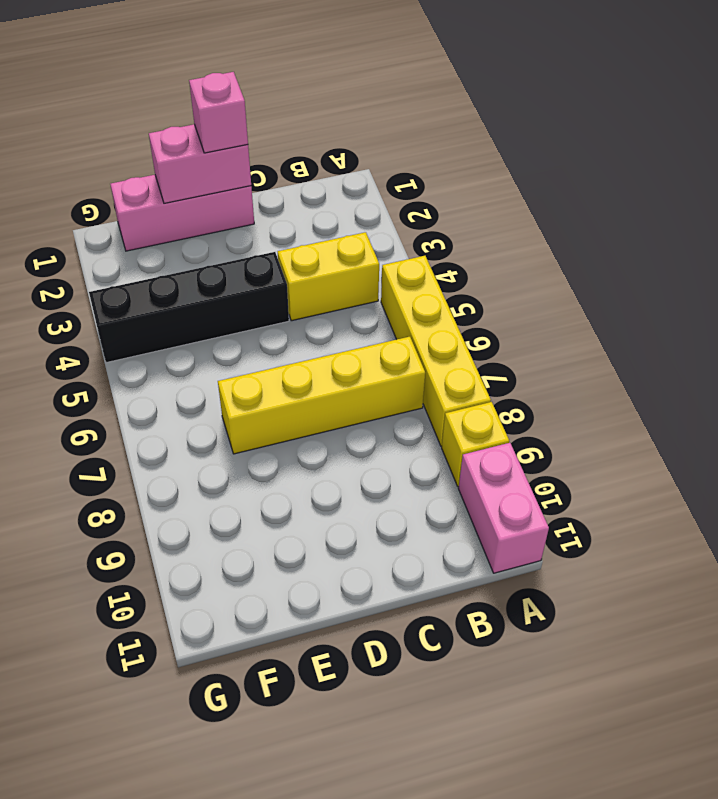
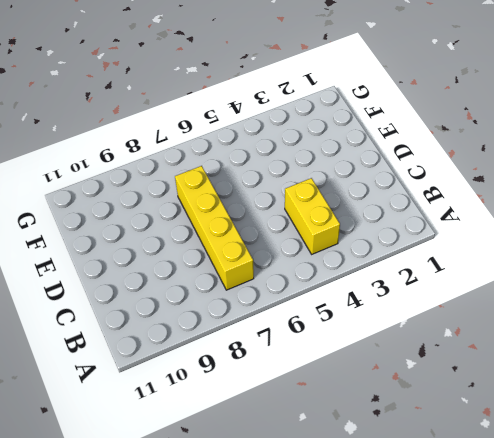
none -> yellow brick A5:A8 level 1
none -> yellow brick A9 level 1

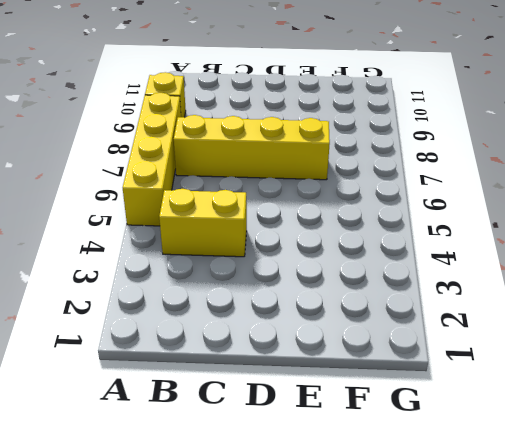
none -> pink brick A10:A11 level 1
none -> pink brick D1:F1 level 1

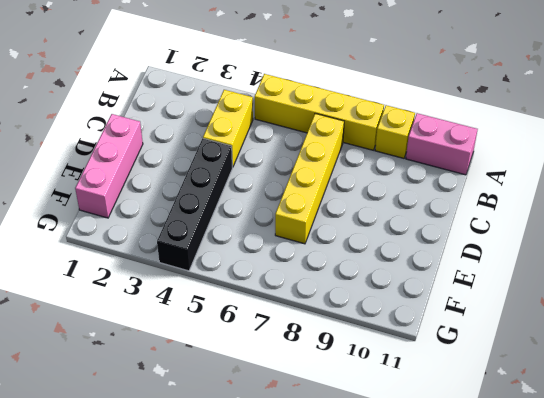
none -> pink brick D1:E1 level 2
none -> pink brick D1 level 3

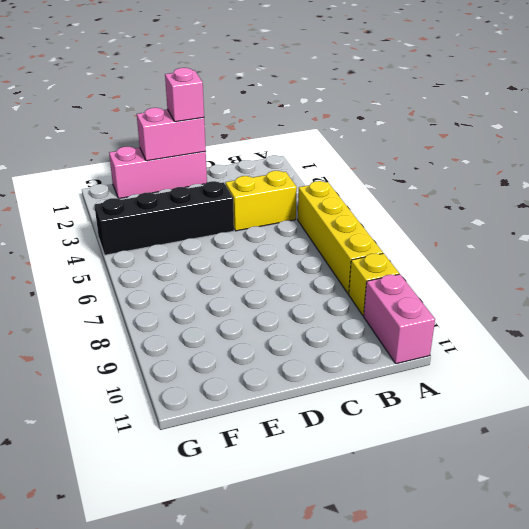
none -> yellow brick B7:E7 level 1

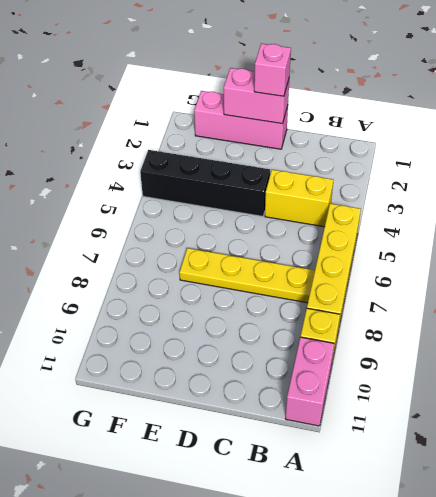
yellow plate B7:E7 level 1 -> yellow brick B7:E7 level 1

